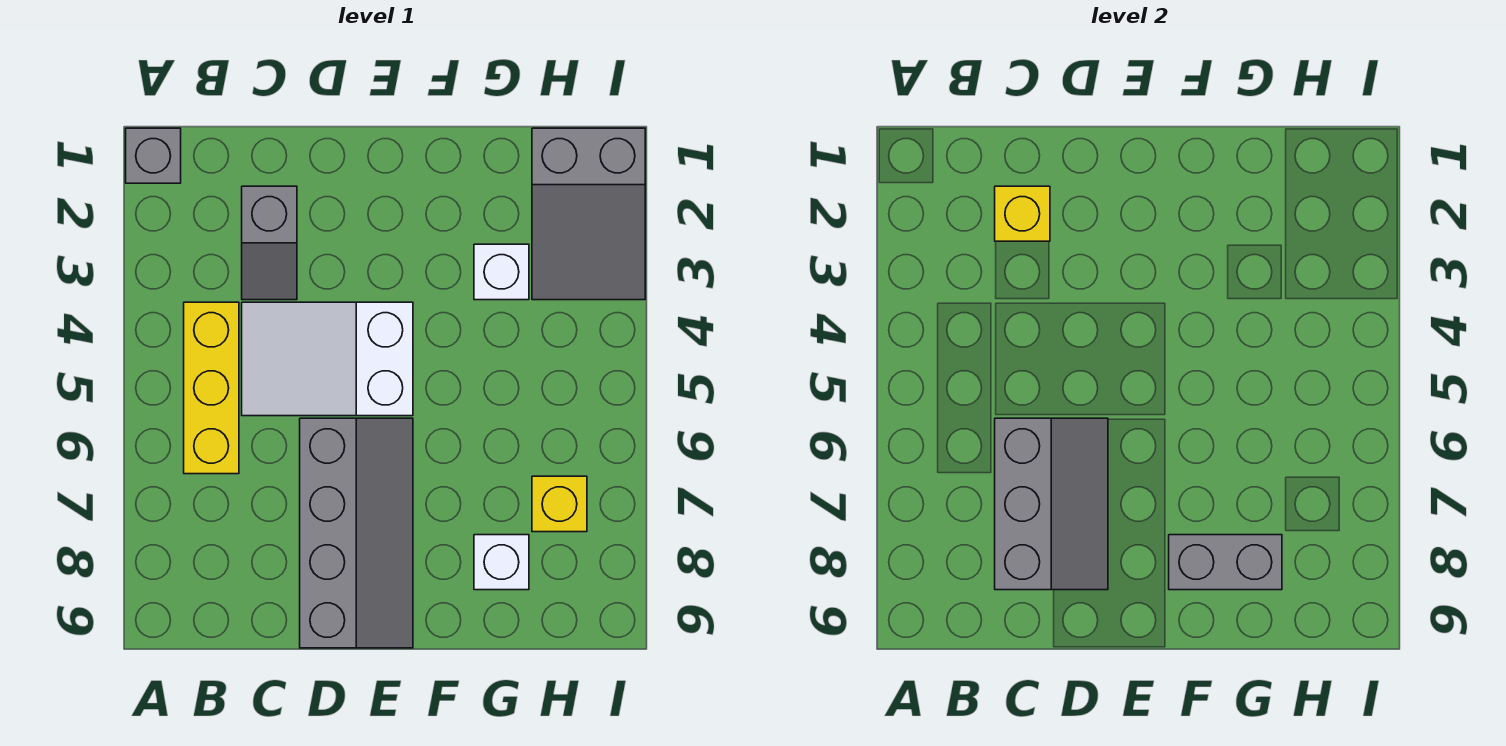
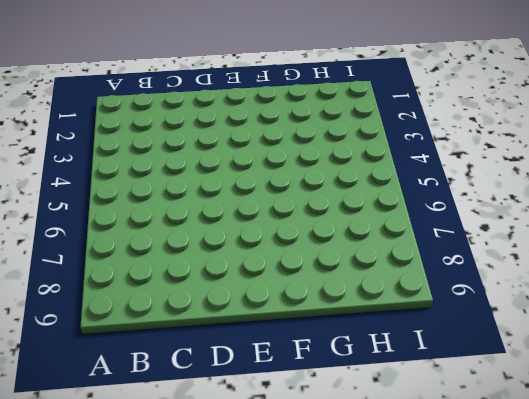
none -> grey brick A1 level 1
none -> yellow brick B4:B6 level 1
none -> grey slope C2:C3 level 1 top 2

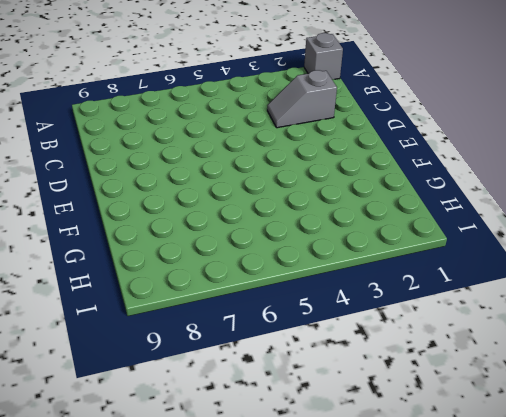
none -> yellow brick B4:B6 level 1
none -> white slope C4:E5 level 1 top E
none -> grey slope D6:E9 level 1 top D

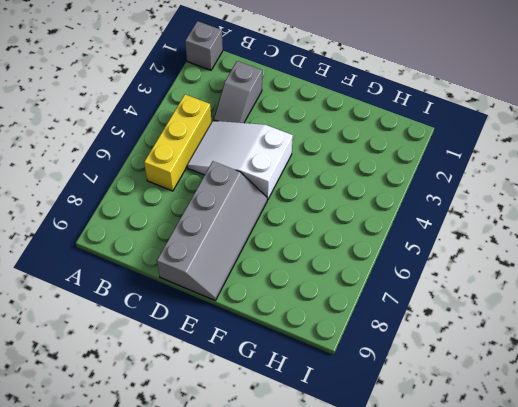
none -> white brick G3 level 1
none -> white brick G8 level 1
none -> grey slope H1:I3 level 1 top 1

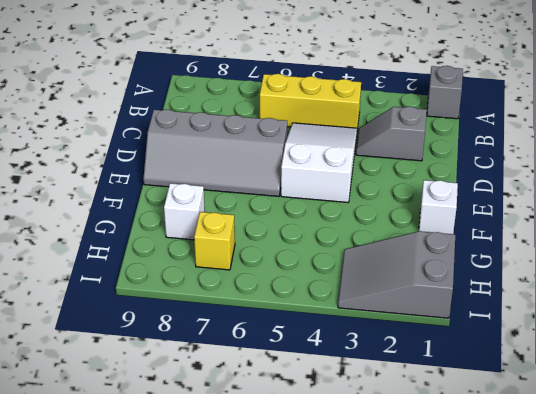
white brick F1 level 1 -> white brick G3 level 1
none -> yellow brick C2 level 2
none -> grey slope C6:D8 level 2 top C
none -> grey brick F8:G8 level 2

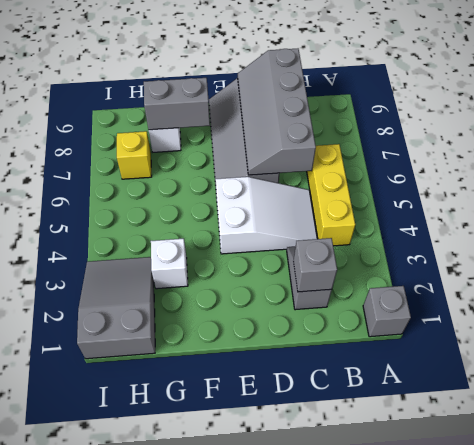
grey brick C2 level 2 -> yellow brick C2 level 2
grey slope C6:D9 level 2 top C -> grey slope C6:D8 level 2 top C

